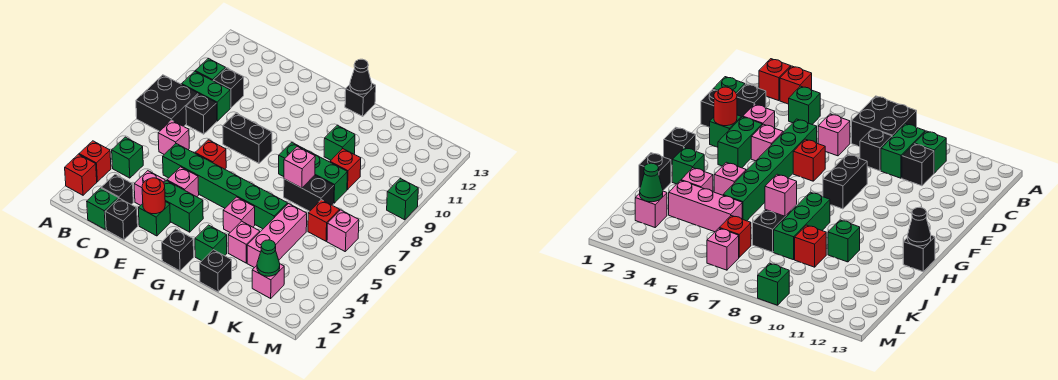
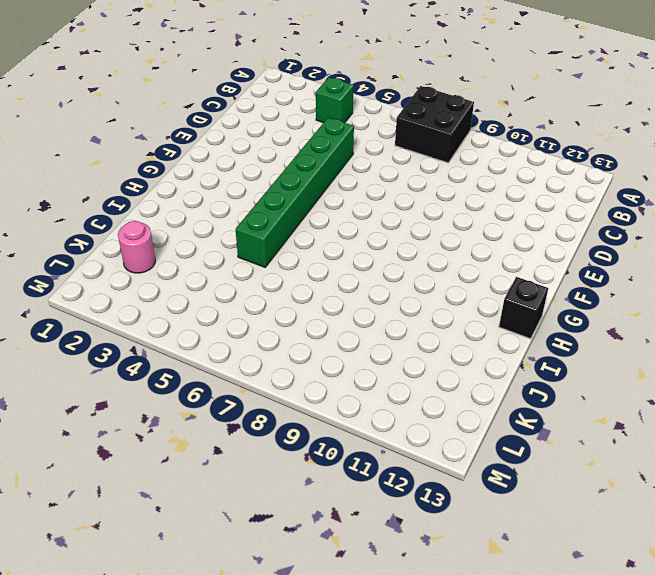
pink round brick K2 level 1 -> pink brick K2 level 1
none -> red brick A2 level 1
none -> red brick A3 level 1
none -> green brick B9:C9 level 1
none -> green brick B10 level 1

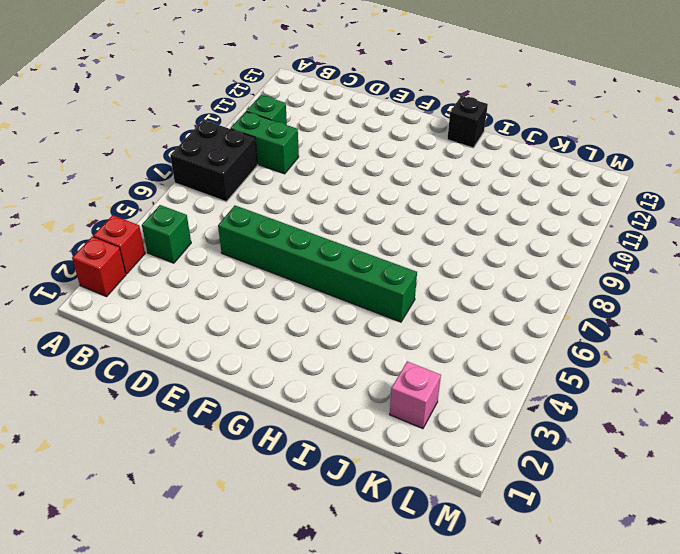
none -> green brick C1 level 1
none -> black brick C2 level 1
none -> pink brick C6 level 1
none -> black brick C8 level 1

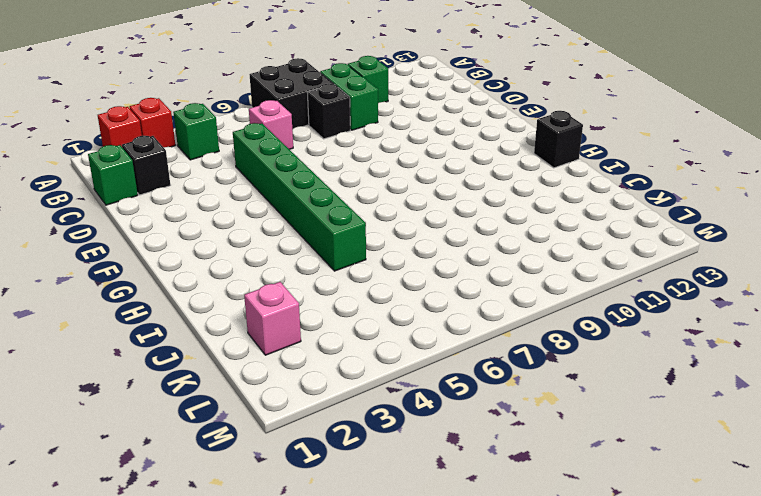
none -> black brick C10 level 1
none -> black brick D1 level 1
none -> pink brick D3 level 1
none -> green brick E2 level 1

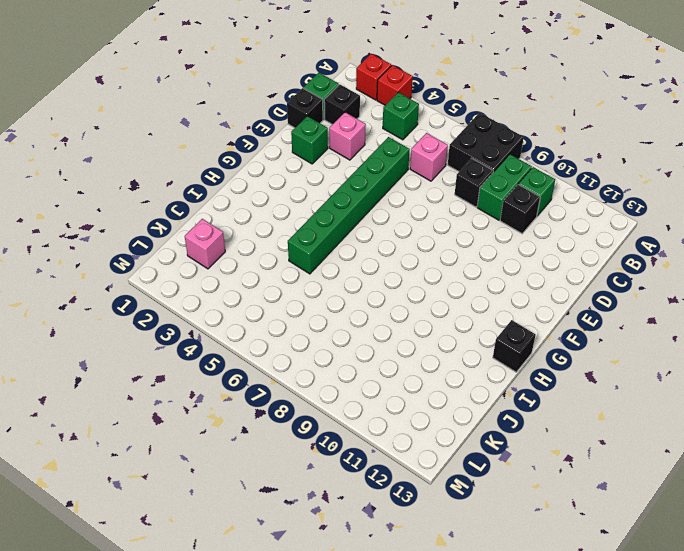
none -> green brick E3:F3 level 1
none -> pink brick E4 level 1
none -> red brick E6 level 1
none -> black brick E8:F8 level 1

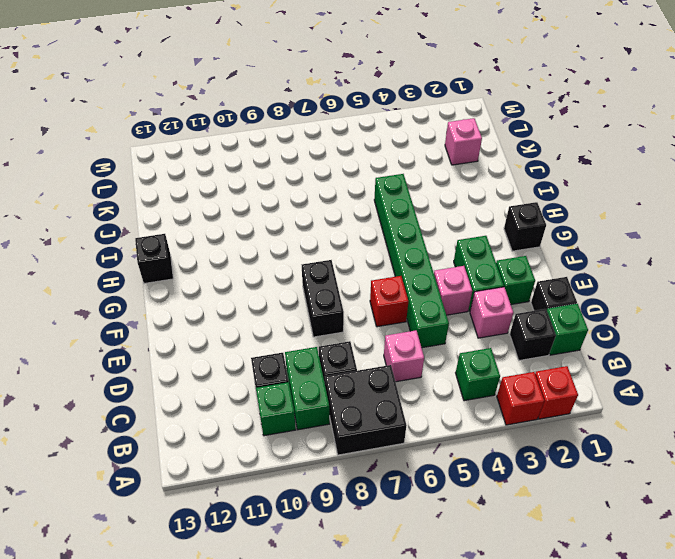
none -> green brick H2 level 1
none -> pink brick H4 level 1
none -> green brick H8:J8 level 1
none -> black brick I1 level 1

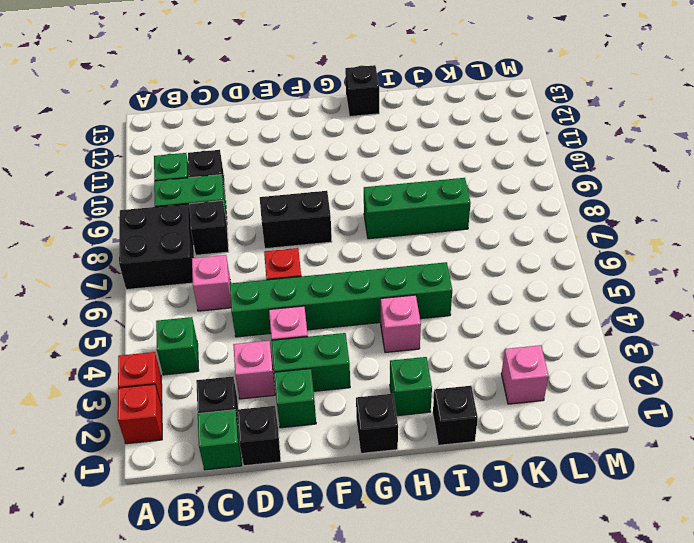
none -> pink brick I3 level 1
none -> black brick I7:J7 level 1
none -> green brick I10 level 1
none -> pink brick J3:J5 level 1

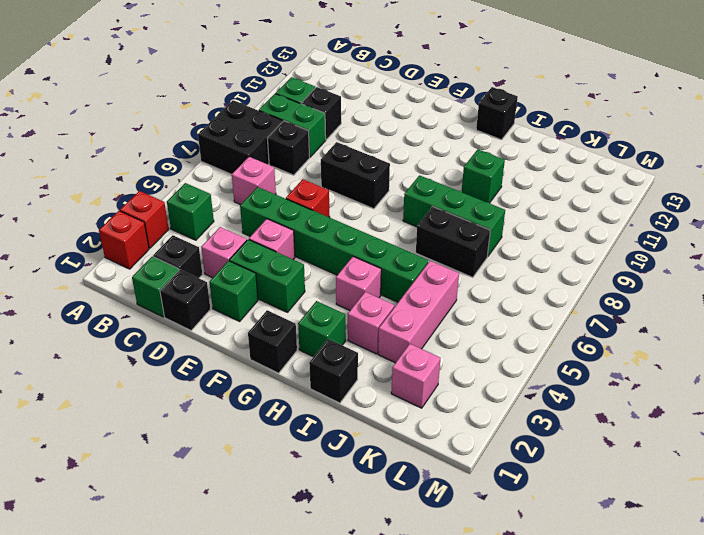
none -> red brick J9 level 1
none -> red brick K6 level 1
none -> pink brick L6 level 1
none -> green brick M9 level 1

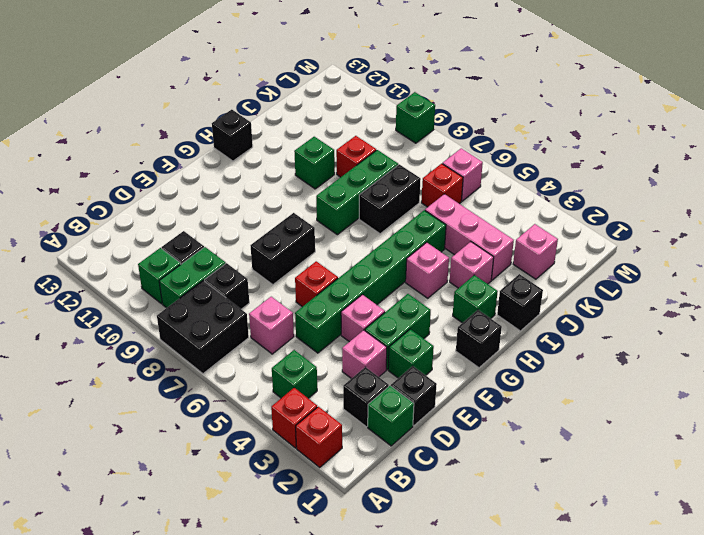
none -> red round brick E2 level 2
none -> black cone H13 level 2
none -> pink brick I7 level 2
none -> green cone K2 level 2

